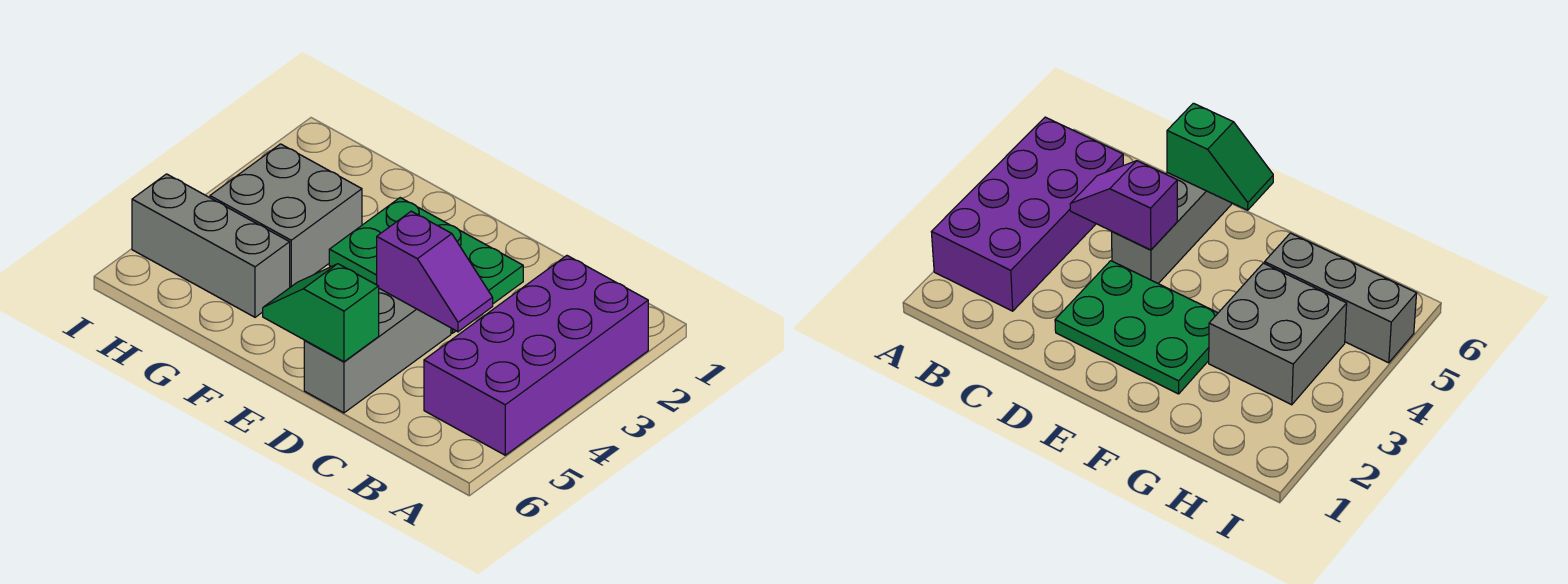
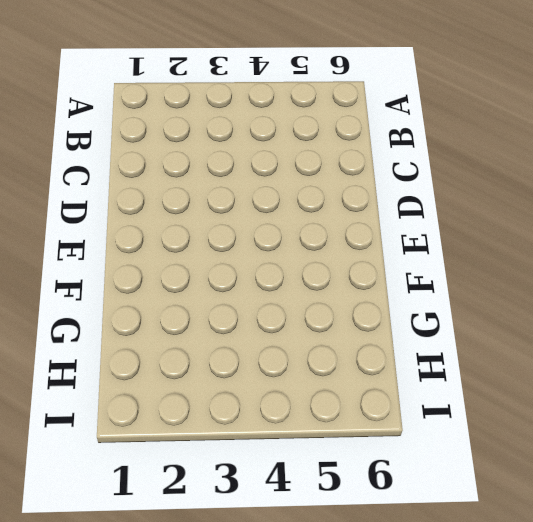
none -> purple brick A2:B5 level 1
none -> green plate D2:F3 level 1

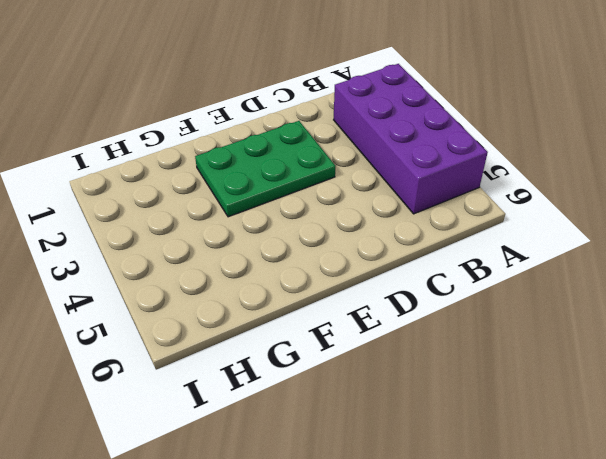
none -> grey brick D4:D6 level 1
none -> grey brick G3:H4 level 1

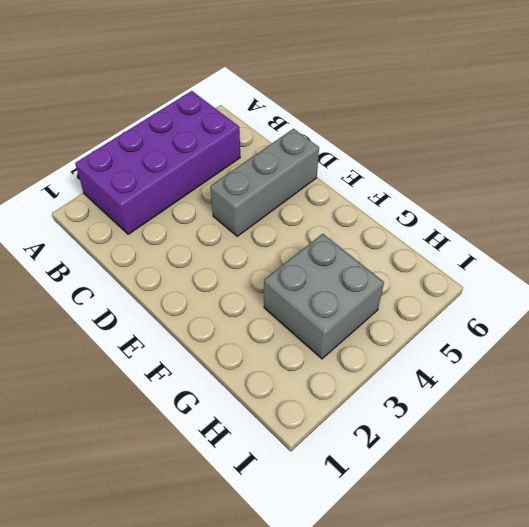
none -> green plate D2:F3 level 1
none -> grey brick G5:I5 level 1

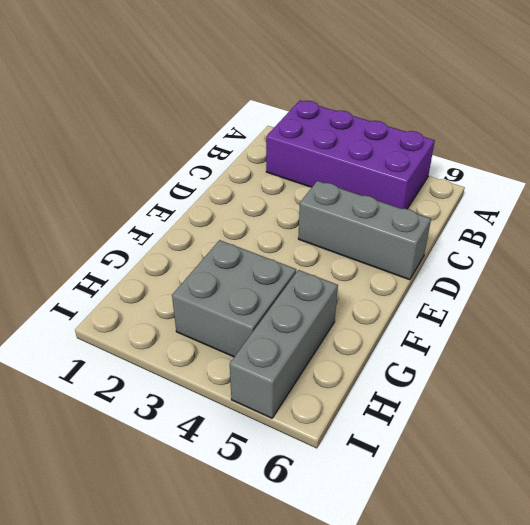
none -> green plate D2:F3 level 1
none -> purple slope C4:D4 level 2 top D

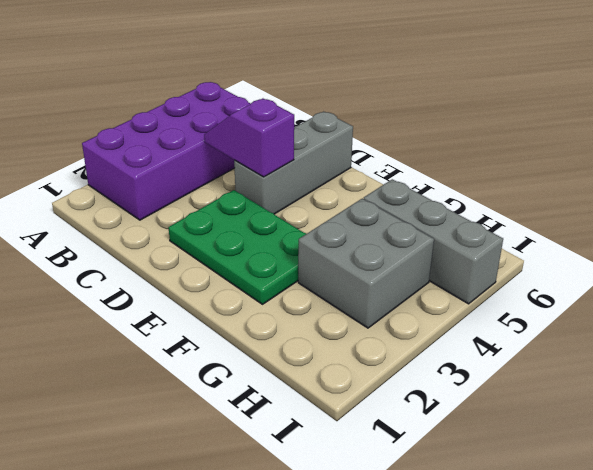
none -> green slope D6:E6 level 2 top D

